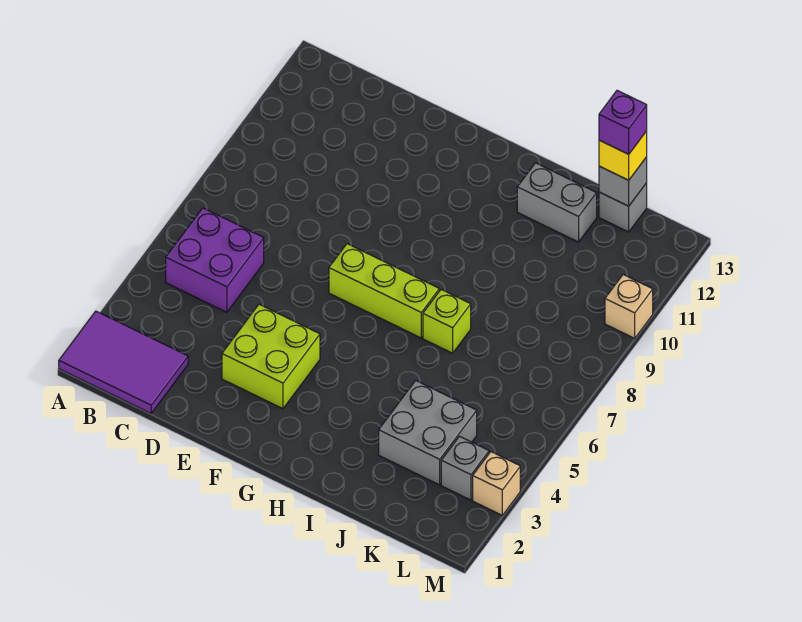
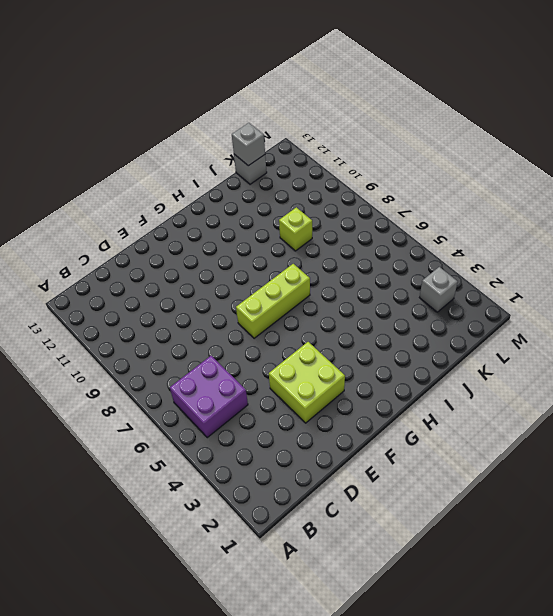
lime brick J9 level 1 -> lime brick I7 level 1
none -> purple tile A1:C2 level 1
none -> grey brick I12:J12 level 1
none -> grey brick J3:K4 level 1

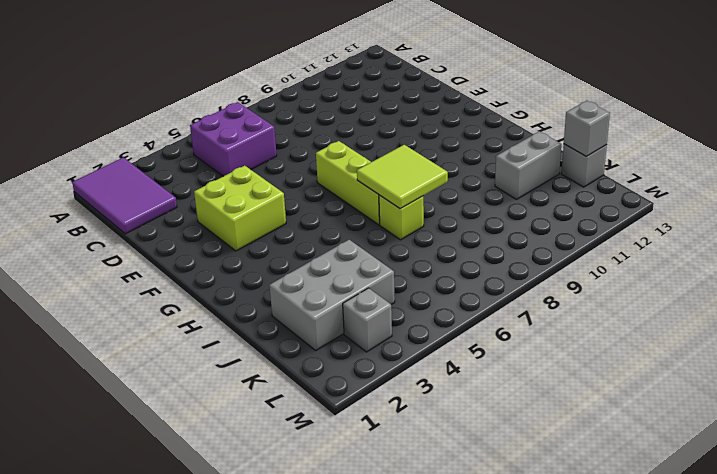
lime tile H7:I8 level 2 -> none
grey brick J2:K4 level 1 -> grey brick J3:K4 level 1
grey brick J11:J12 level 1 -> grey brick I12:J12 level 1
none -> tan brick M3 level 1
none -> tan brick M10 level 1
none -> yellow brick K13 level 3

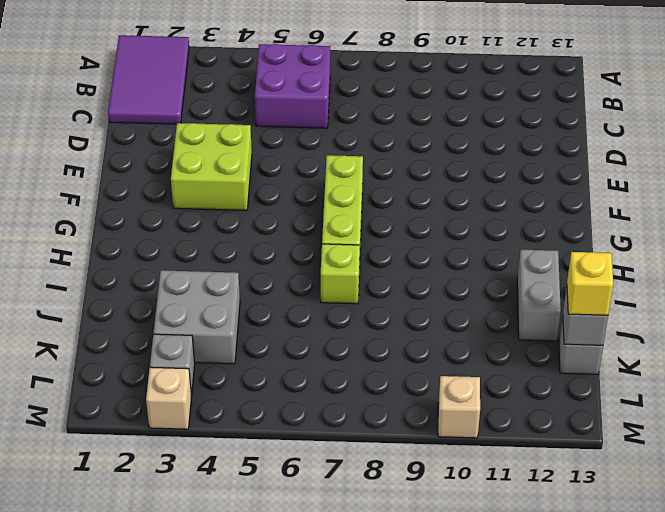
none -> purple brick K13 level 4

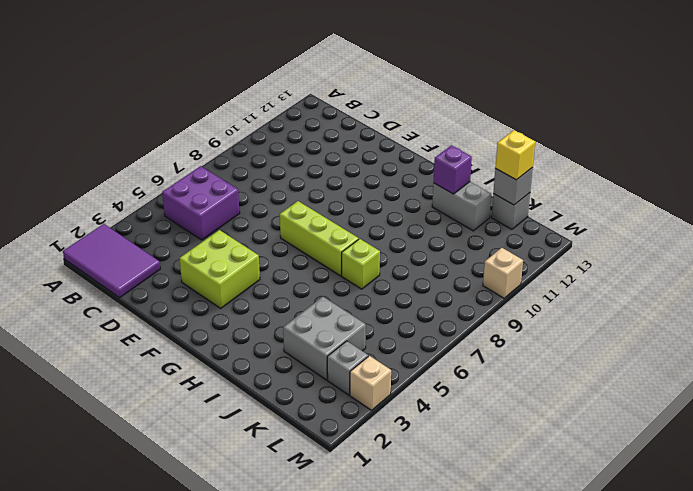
purple brick I12 level 2 -> purple brick K13 level 4

